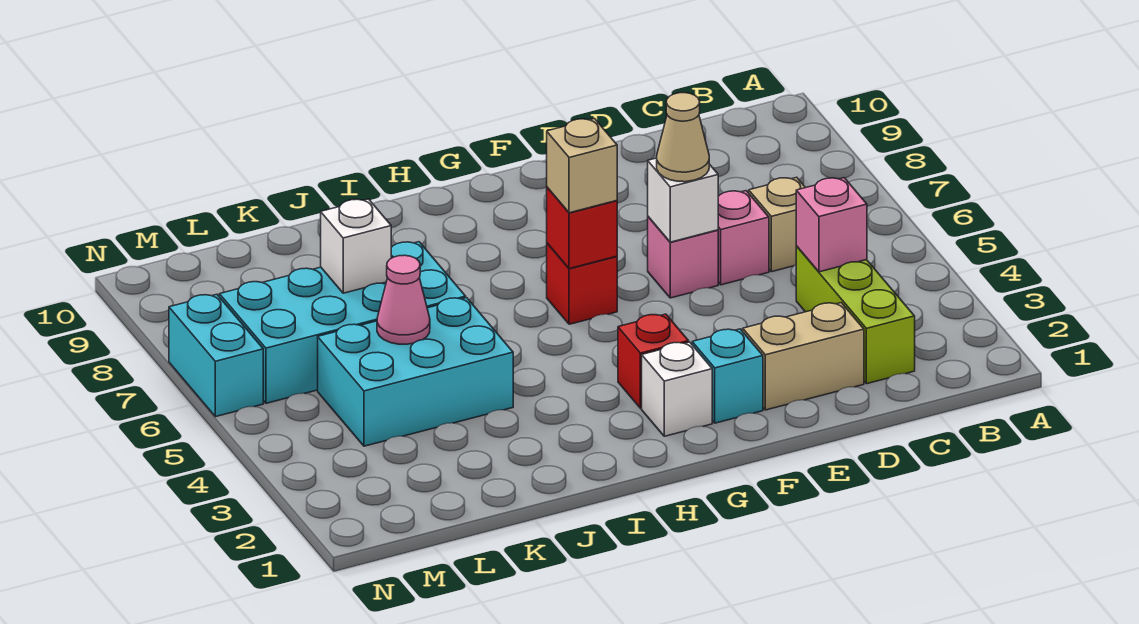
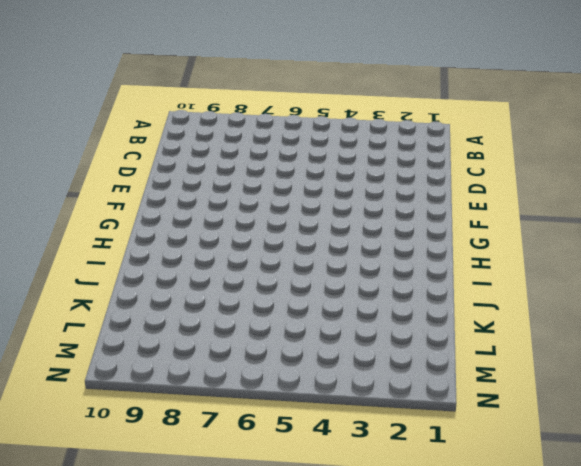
none -> lime brick C2:C4 level 1
none -> tan brick C6 level 1
none -> tan brick D2:E2 level 1

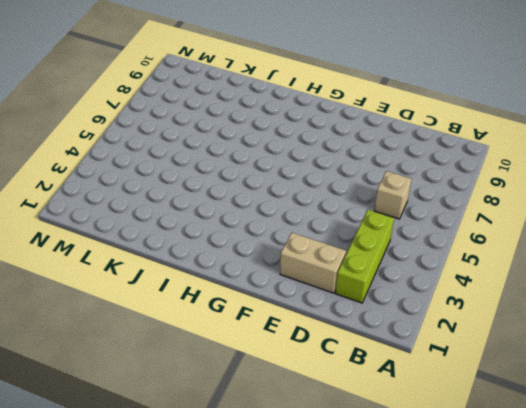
none -> pink brick D6 level 1
none -> pink brick E6 level 1
none -> cyan brick F2 level 1

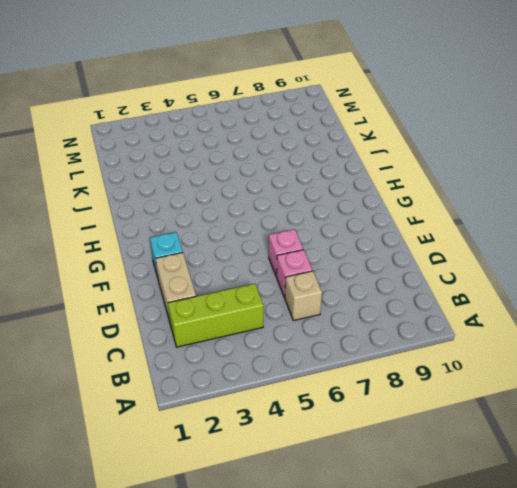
none -> white brick G2 level 1
none -> red brick G3 level 1
none -> red brick G6 level 1

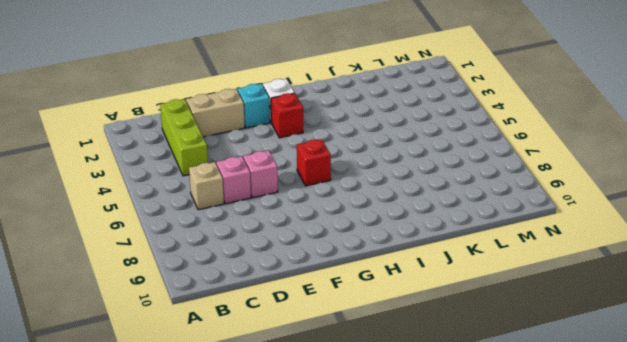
none -> cyan brick J4:L5 level 1
none -> cyan brick J6:M7 level 1
none -> cyan brick N6:N7 level 1

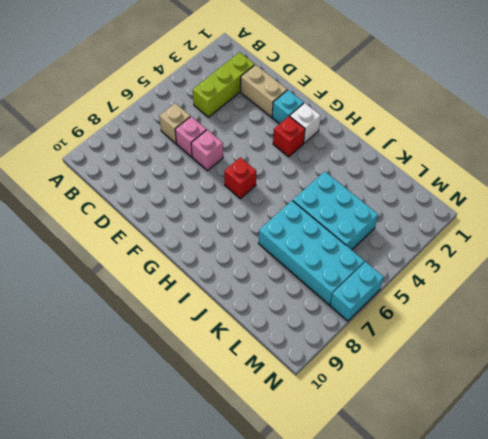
none -> pink brick C4 level 2
none -> white brick E6 level 2
none -> red brick G6 level 2

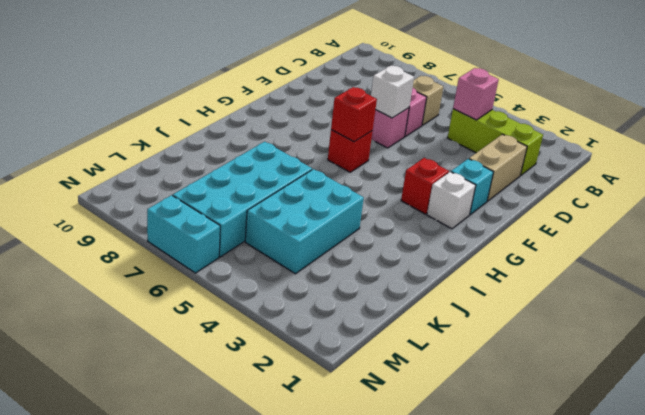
none -> pink cone K5 level 2
none -> white brick K7 level 2
none -> tan cone E6 level 3

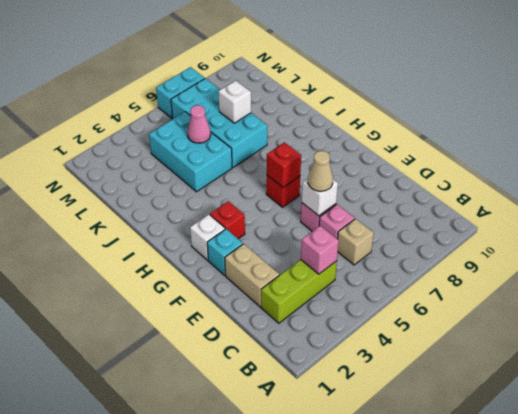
none -> tan brick G6 level 3

